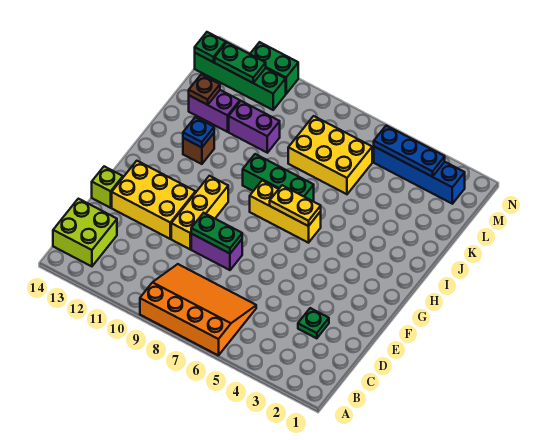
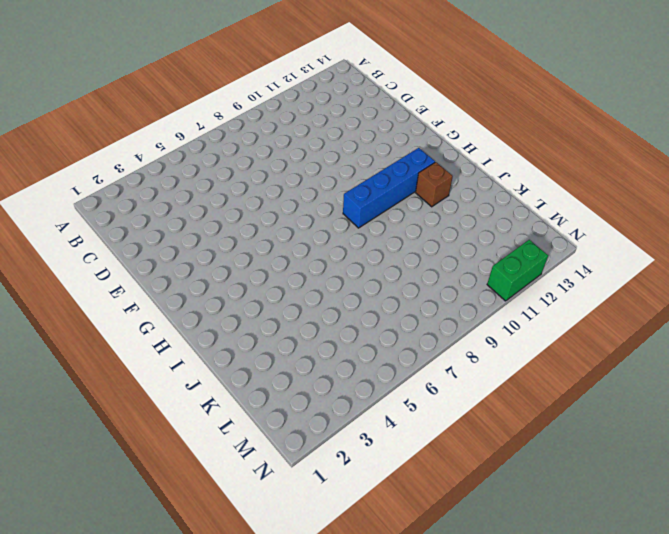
blue brick H9:H12 level 1 -> blue brick M2:M5 level 1
none -> orange slope A6:C9 level 1 top A
none -> lime brick B13:C14 level 1
none -> green plate D3 level 1

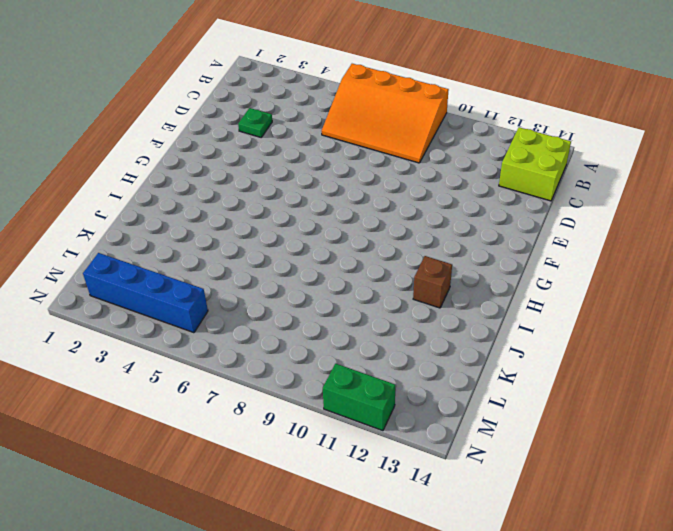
none -> purple brick E8:E9 level 1
none -> yellow brick E10:G10 level 1
none -> yellow brick E11:F13 level 1

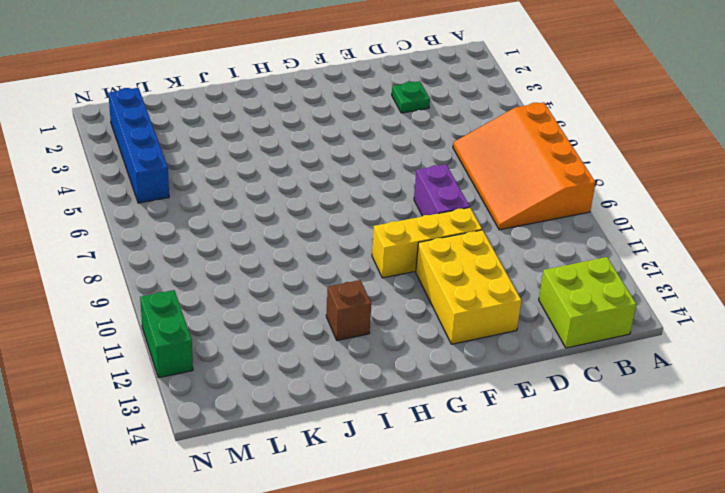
none -> lime brick E14 level 1
none -> yellow brick H6:H8 level 1
none -> green brick I7:I9 level 1

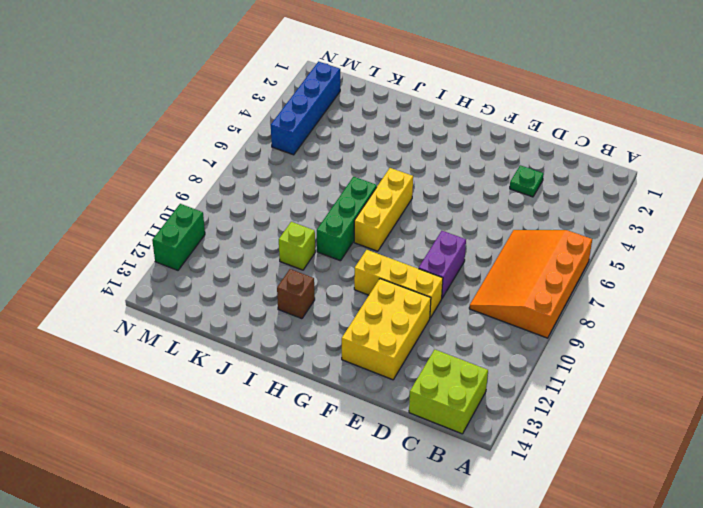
lime brick J10 level 1 -> lime brick E14 level 1
none -> yellow brick K6:L8 level 1
none -> purple brick K10:K11 level 1
none -> purple brick K12:K13 level 1

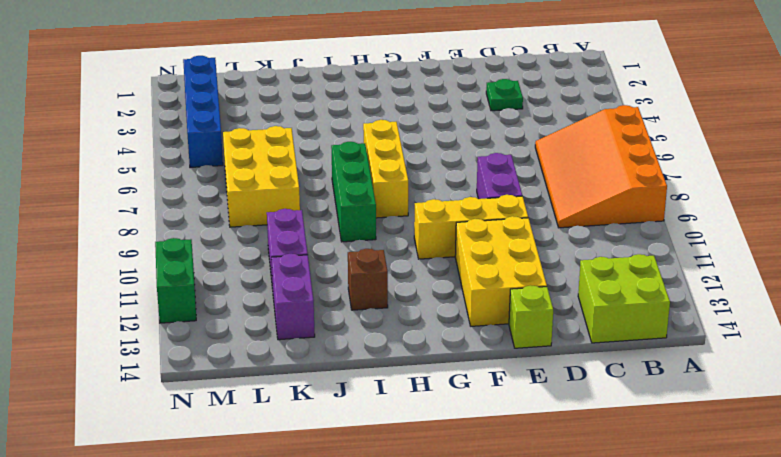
none -> green brick M11:M14 level 1
none -> green plate E8:E9 level 2
none -> yellow plate H6:H7 level 2

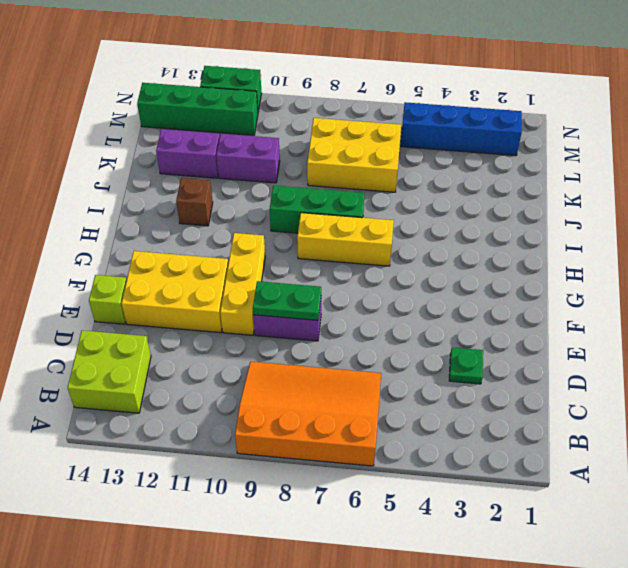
none -> yellow plate H6:H7 level 2
none -> blue plate I12 level 2
none -> brown plate K13 level 2

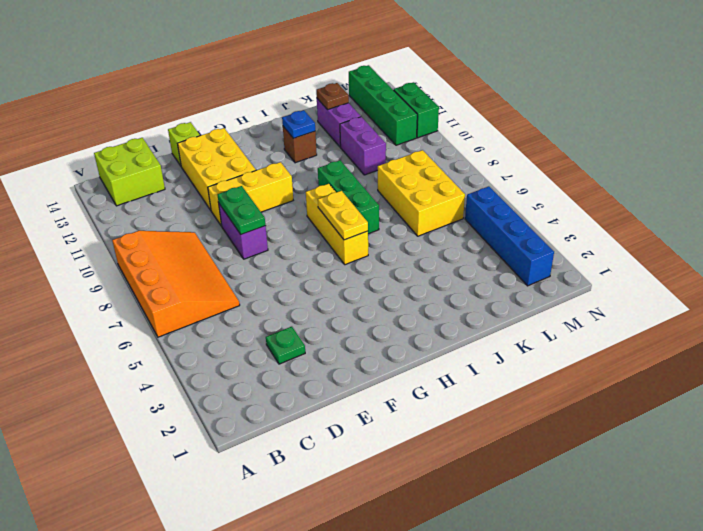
none -> blue plate M3:M5 level 2
none -> green plate M12:M13 level 2
none -> green plate M14 level 2

